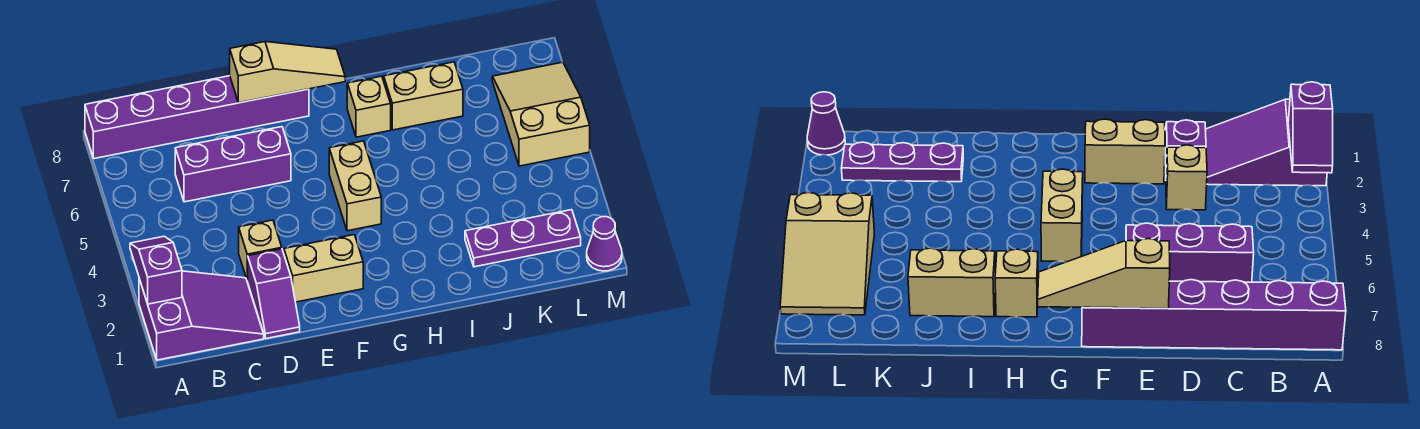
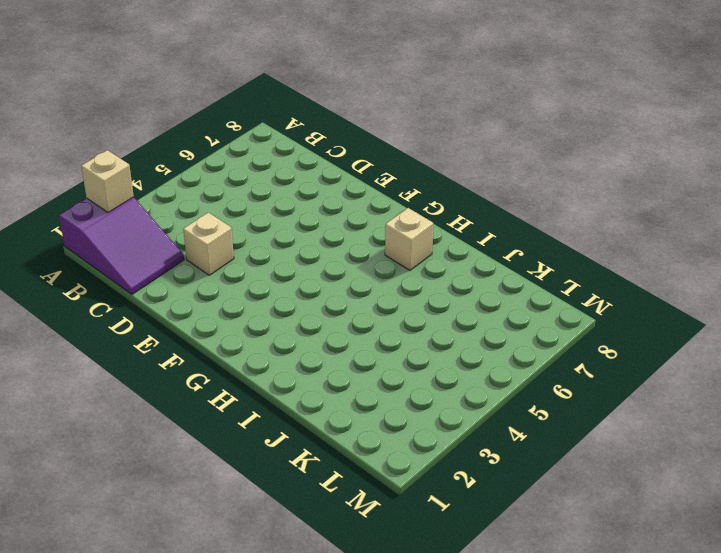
tan brick A2 level 2 -> purple slope A2:A3 level 2 top 2
none -> purple brick A8:F8 level 1
none -> purple brick C6:E6 level 1
none -> purple slope D1:D2 level 1 top 2

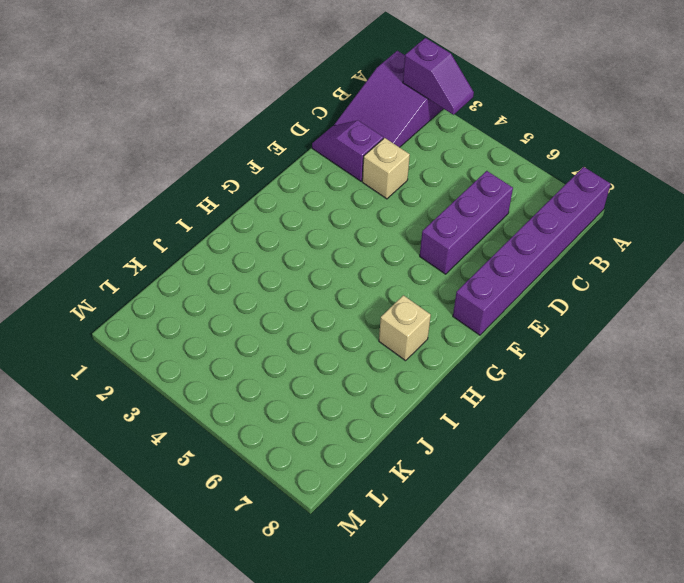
none -> tan brick E2:F2 level 1
none -> tan brick G4:G5 level 1
none -> tan brick I7:J7 level 1

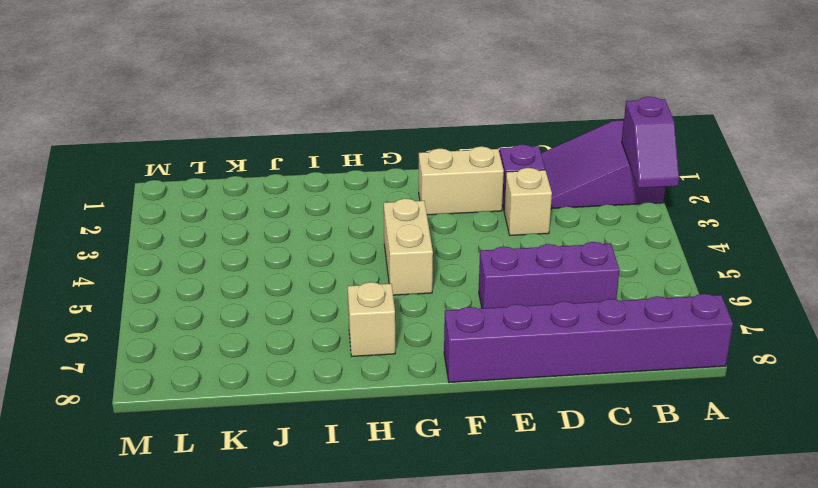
none -> tan brick I7:J7 level 1
none -> purple plate J2:L2 level 1
none -> tan slope L5:M7 level 1 top 5

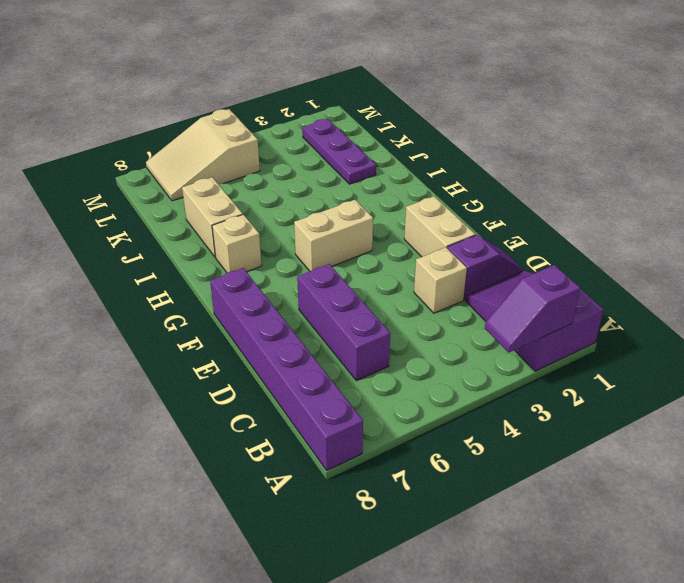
none -> purple cone M1 level 1
none -> tan slope E8:G8 level 2 top E

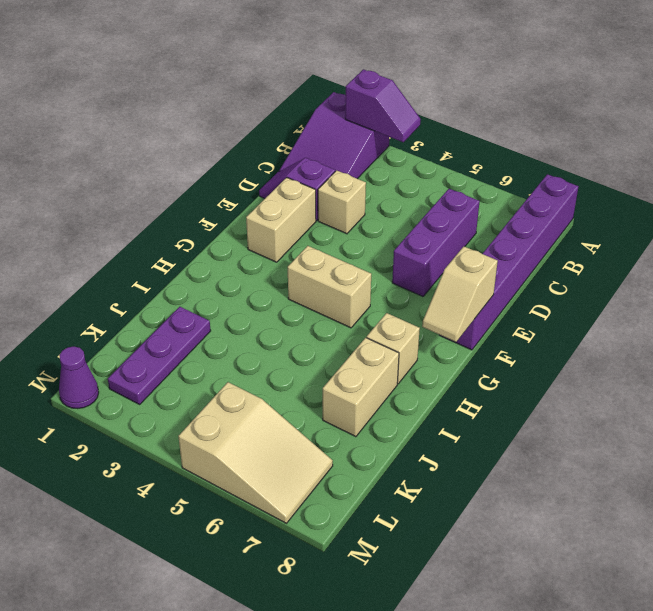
tan slope F8:G8 level 2 top F -> tan slope E8:G8 level 2 top E

